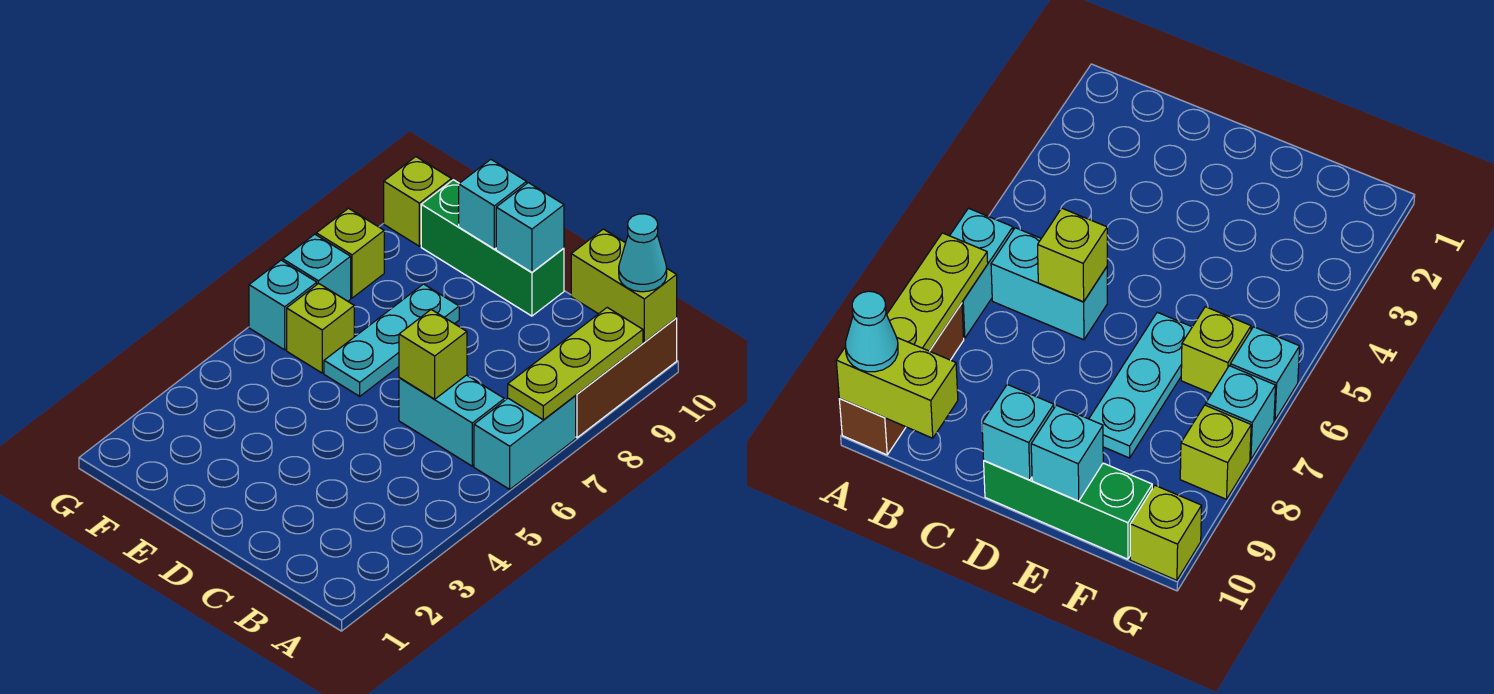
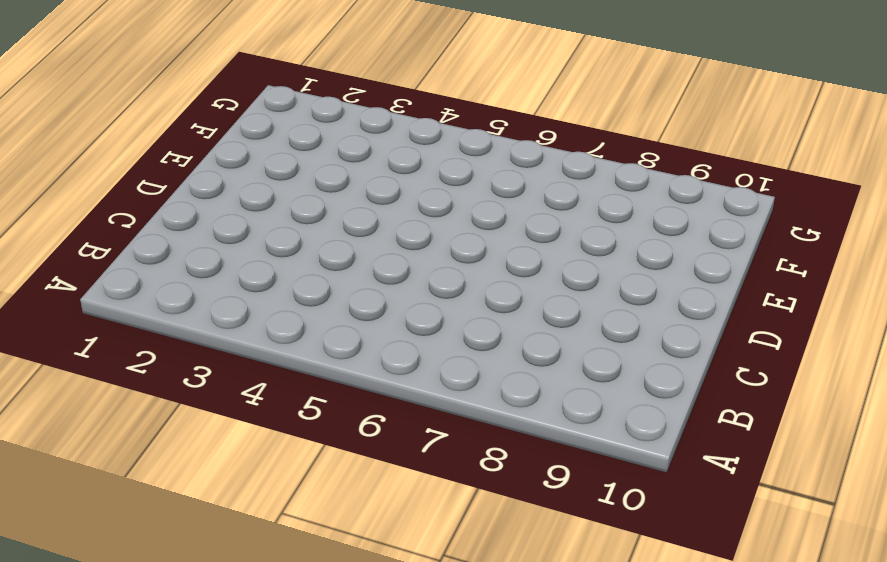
none -> cyan brick A6:A7 level 1
none -> brown brick A8:A10 level 1
none -> cyan brick B6:C6 level 1

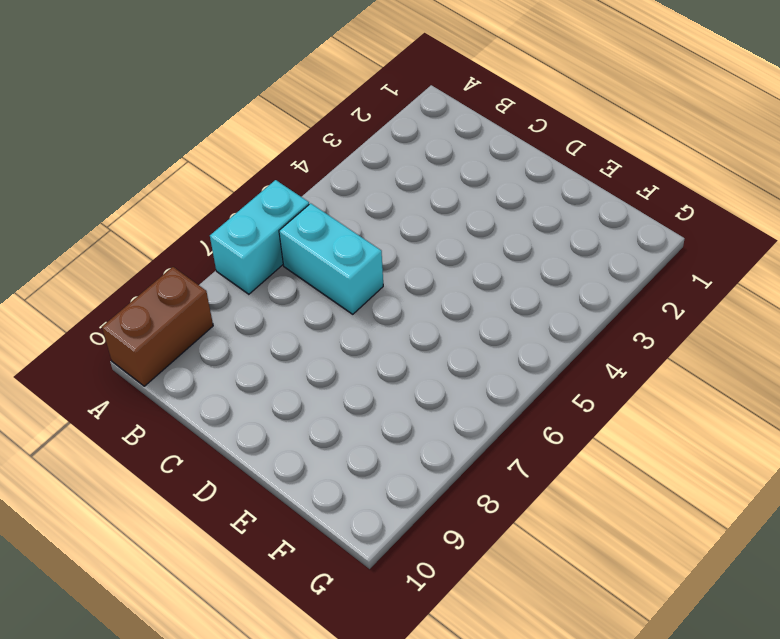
brown brick A9:A10 level 1 -> brown brick A8:A10 level 1
none -> green brick D10:F10 level 1
none -> cyan plate E6:E8 level 1
none -> lime brick F6 level 1

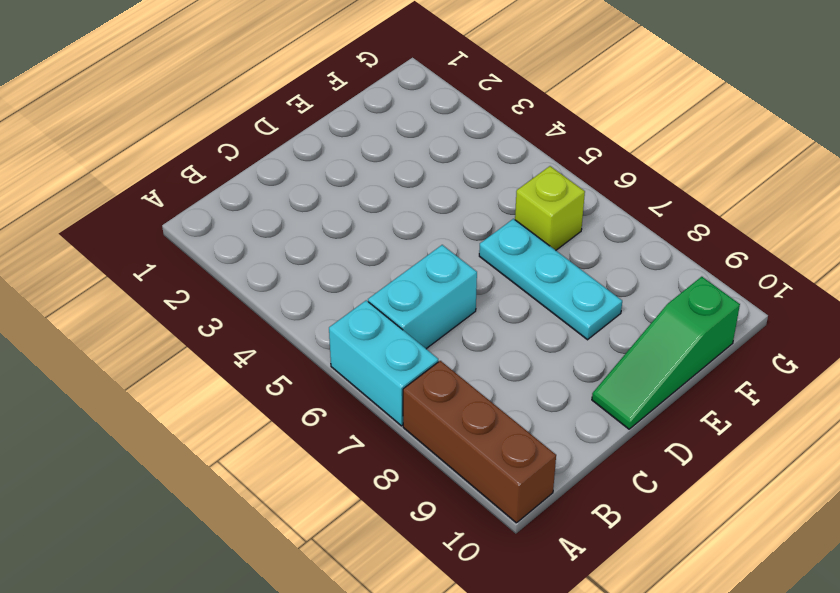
green slope D10:F10 level 1 top F -> green brick D10:F10 level 1
none -> cyan brick G6 level 1
none -> cyan brick G7 level 1
none -> lime brick G8 level 1

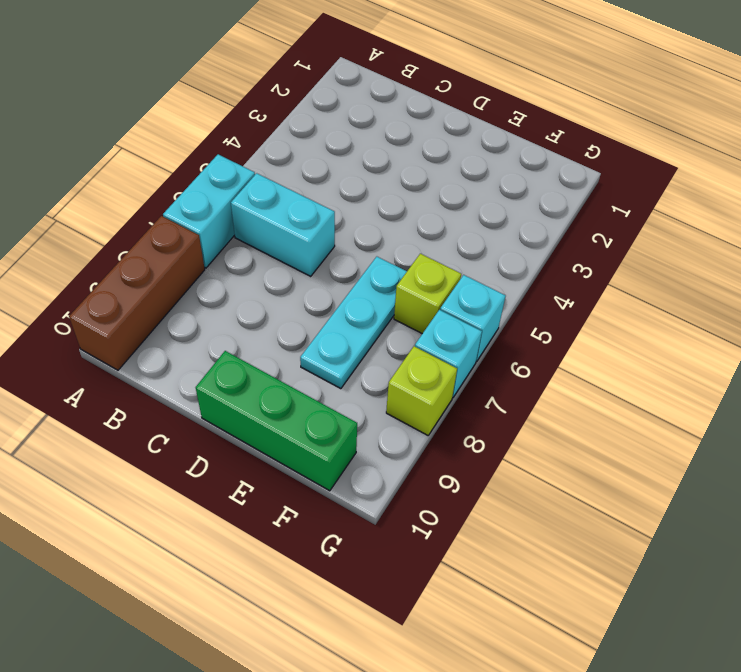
none -> lime brick G10 level 1
none -> lime plate A7:A9 level 2
none -> lime brick A10:B10 level 2

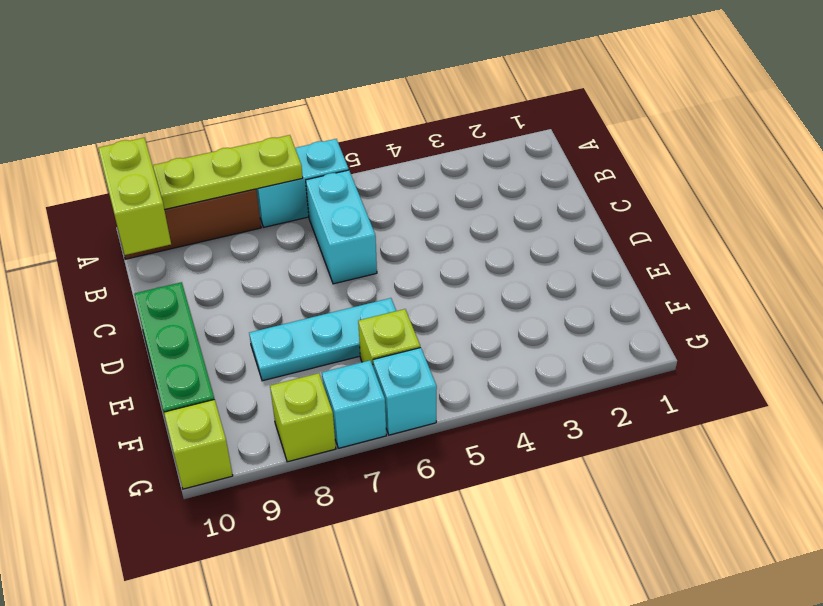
none -> lime brick C6 level 2
none -> cyan brick D10 level 2
none -> cyan brick E10 level 2

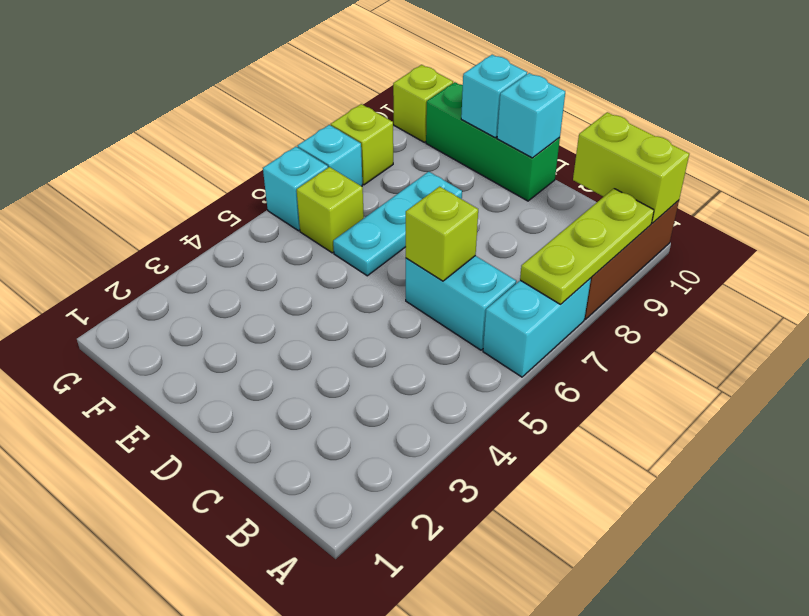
none -> cyan cone A10 level 3

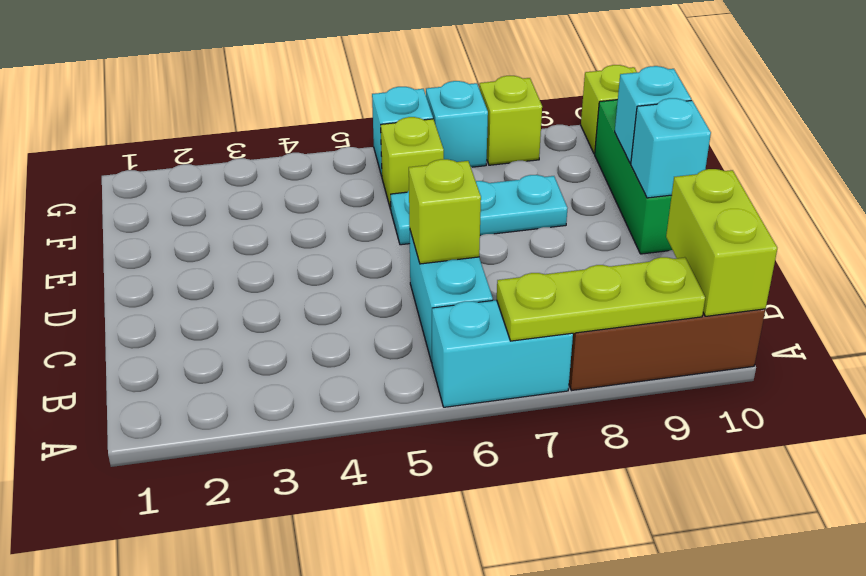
none -> cyan cone A10 level 3

